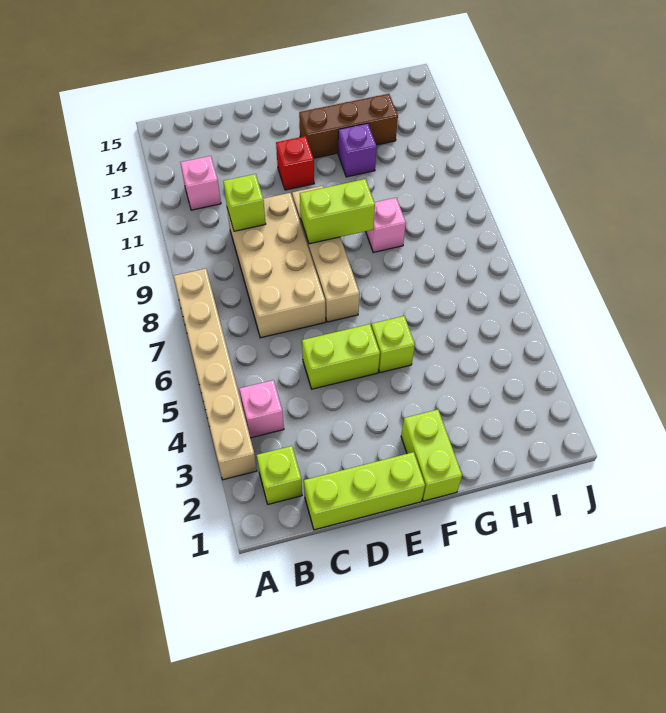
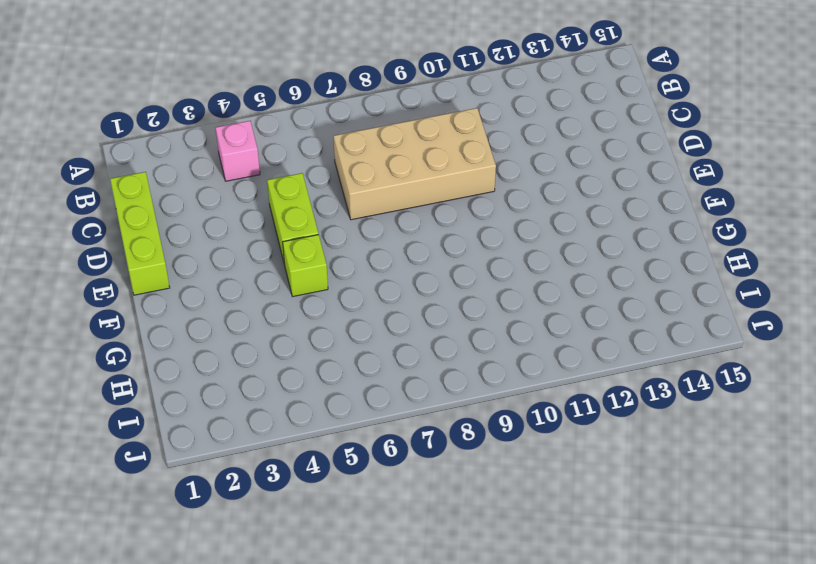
none -> tan brick A3:A8 level 1
none -> lime brick B2 level 1
none -> pink brick B12 level 1

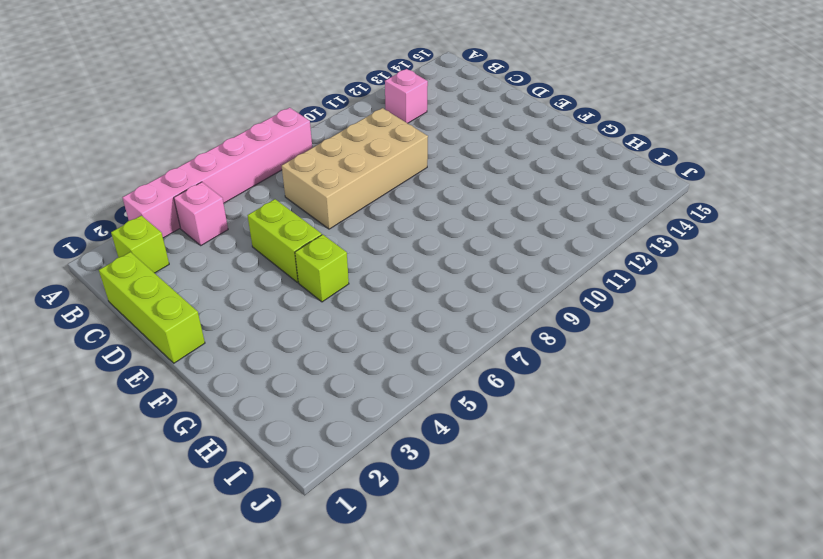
pink brick A3:A8 level 1 -> tan brick A3:A8 level 1
none -> tan brick E7:E10 level 1
none -> red brick E12 level 1
none -> lime brick F1:F2 level 1

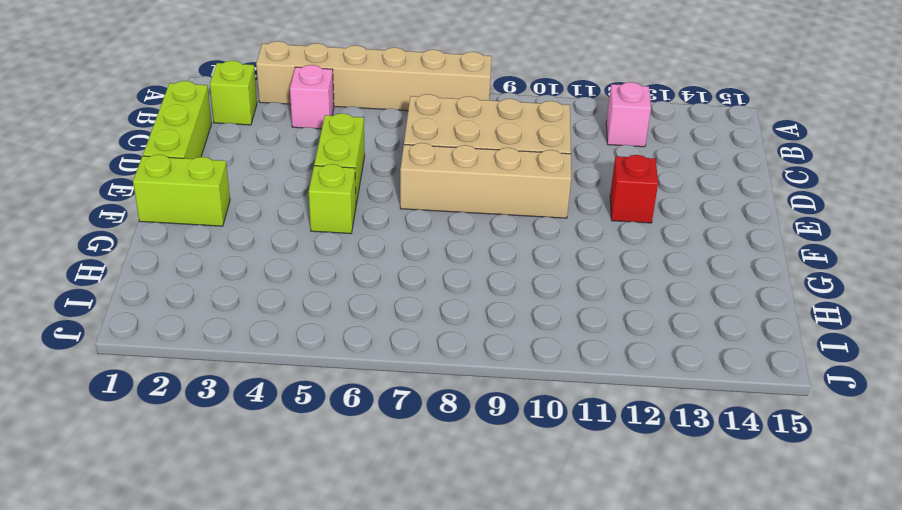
none -> brown brick F13:H13 level 1
none -> pink brick G9 level 1
none -> purple brick G12 level 1

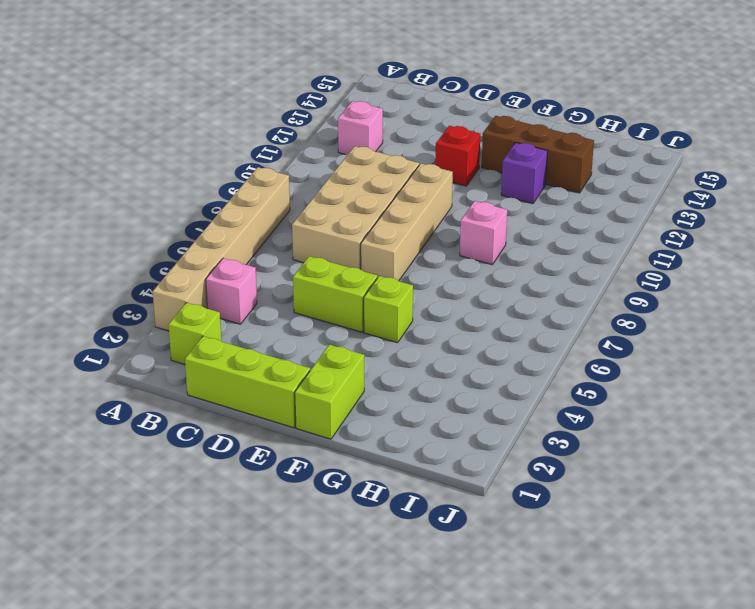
none -> lime brick C10 level 2
none -> lime brick E9:F9 level 2

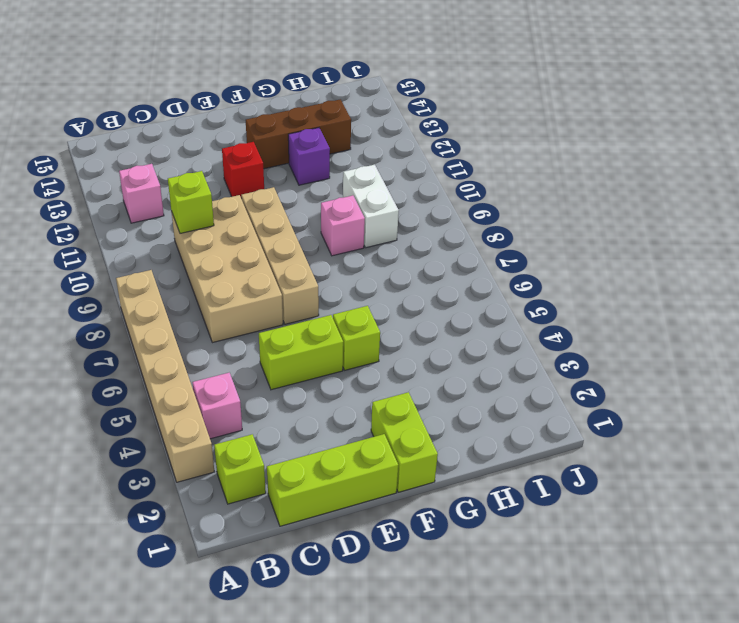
white brick H9:H10 level 1 -> none
none -> lime brick E9:F9 level 2

